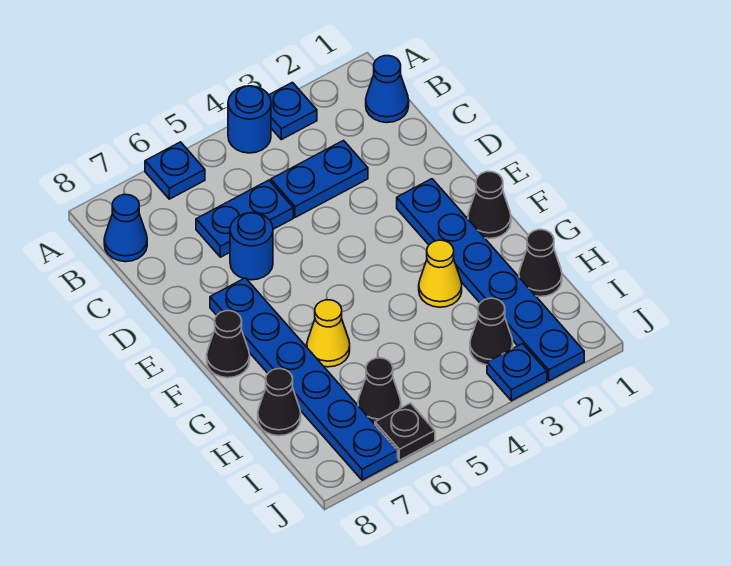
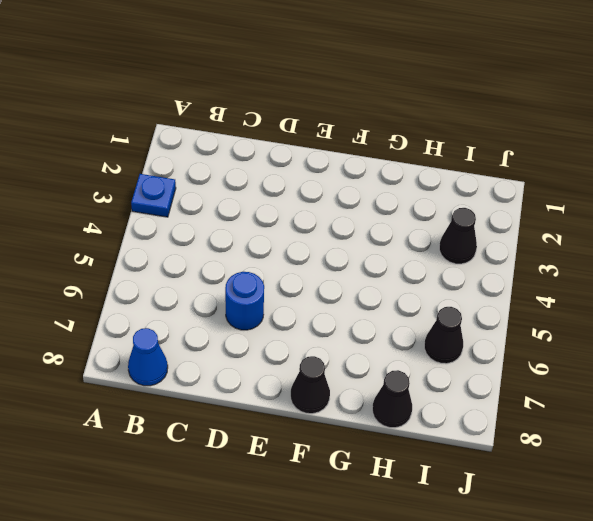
none -> blue round brick A4 level 1
none -> blue plate A6 level 1
none -> blue cone B1 level 1

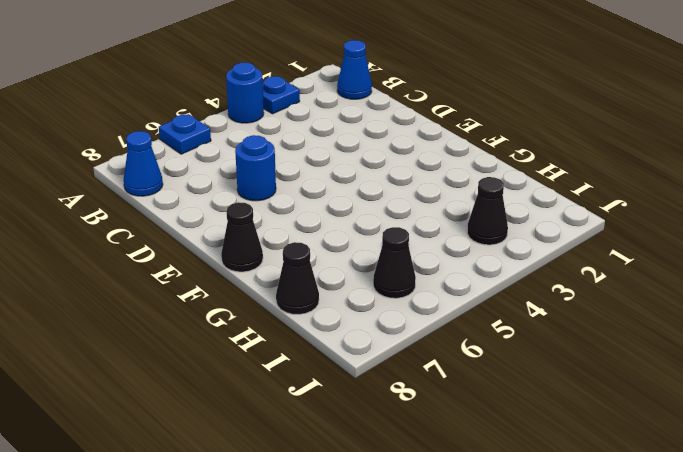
none -> blue plate C3:C4 level 1
none -> blue plate C5:C6 level 1
none -> blue plate E2:J2 level 1

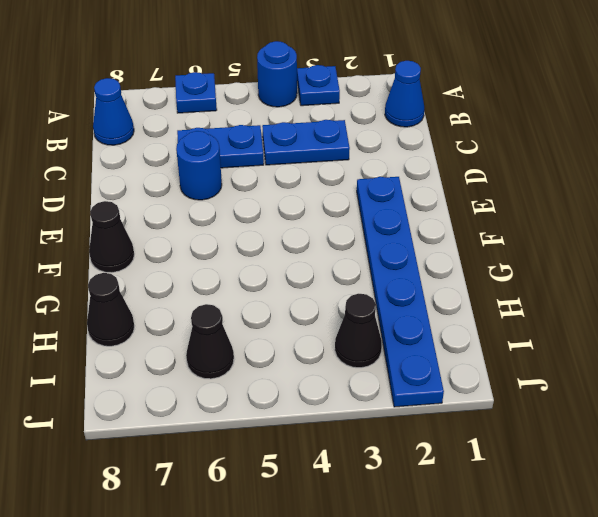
none -> blue plate E7:J7 level 1
none -> black cone F1 level 1
none -> yellow cone G3 level 1

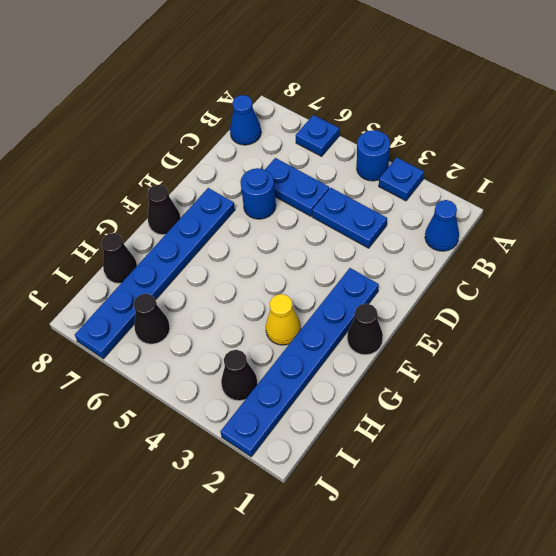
none -> yellow cone G6 level 1
none -> black cone H1 level 1
none -> blue plate J3 level 1

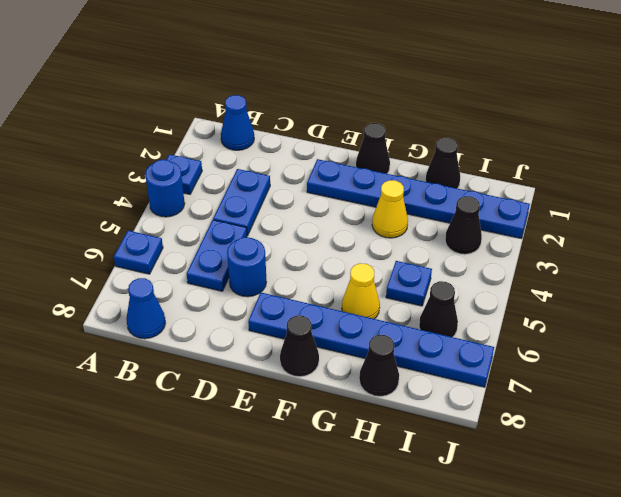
blue plate H5 level 1 -> blue plate J3 level 1
none -> black plate J6 level 1

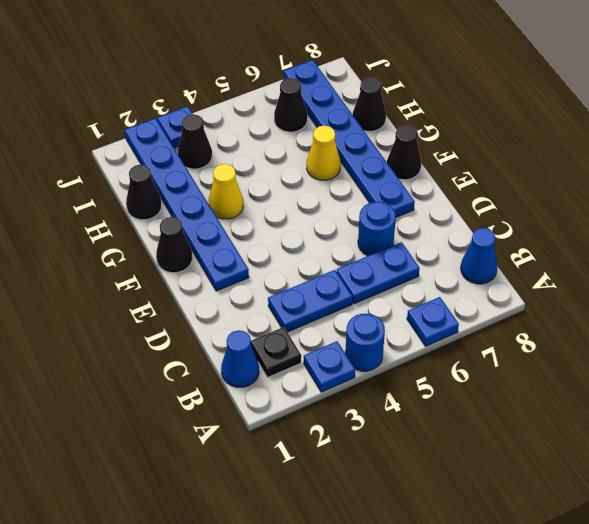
black plate B2 level 1 -> black plate J6 level 1

